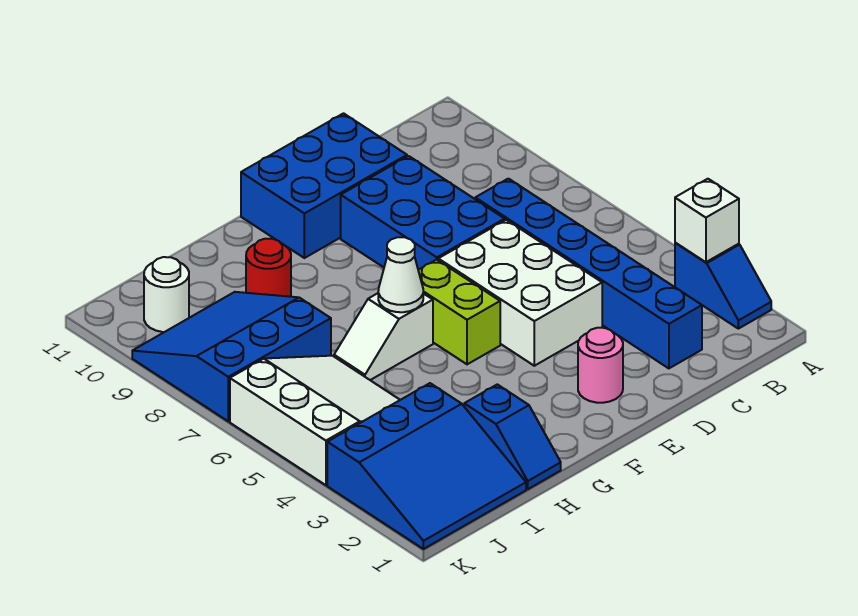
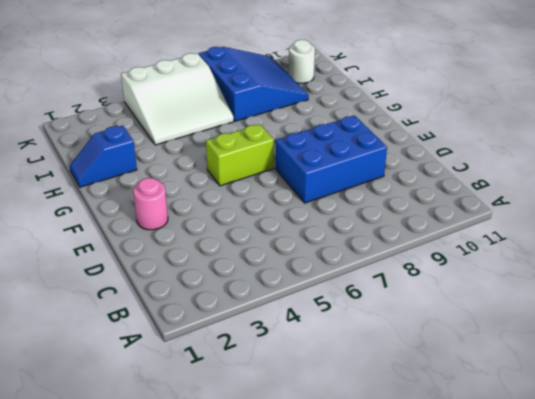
none -> blue slope A2:A3 level 1 top 3
none -> blue brick C2:C7 level 1
none -> white brick D4:E6 level 1

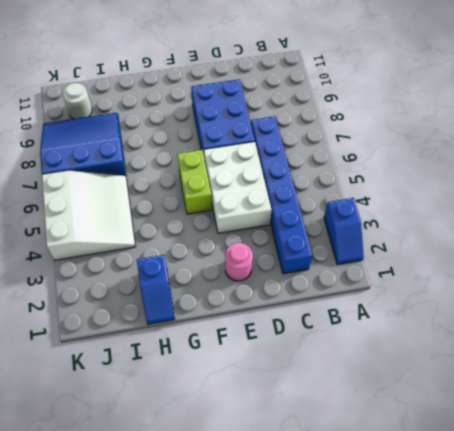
none -> blue brick D10:F11 level 1
none -> white slope G6:H6 level 1 top G
none -> red round brick H9 level 1

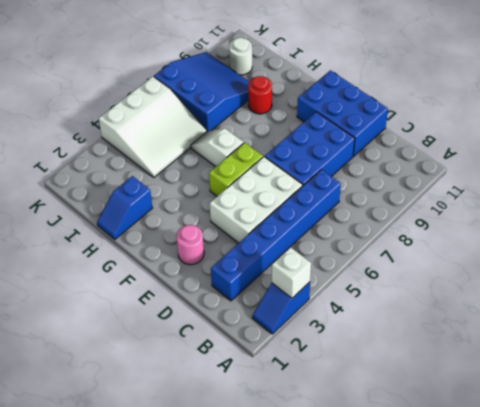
none -> blue slope I1:K3 level 1 top 3
none -> white cone G6 level 2

